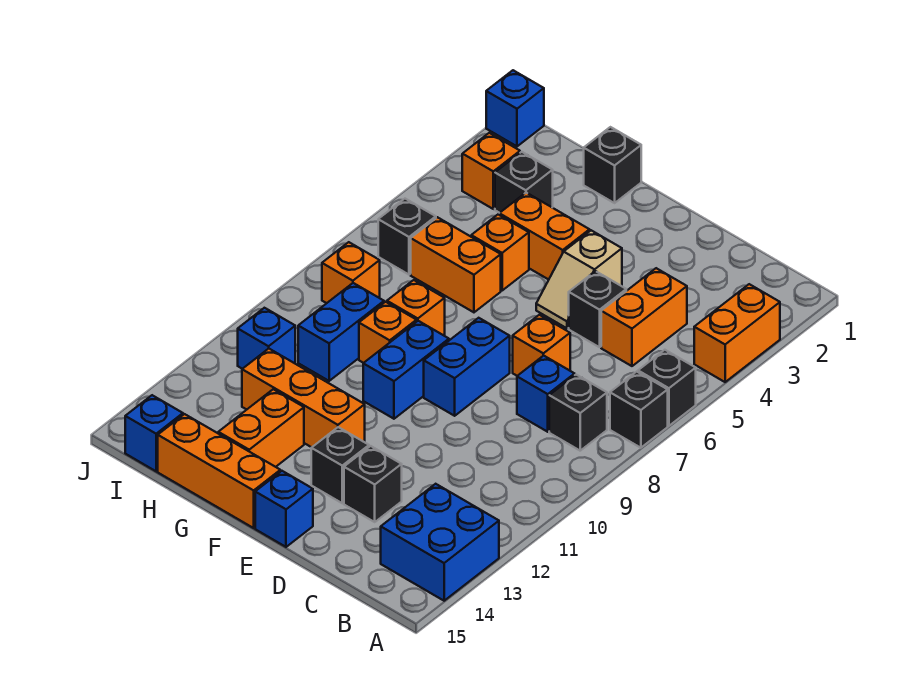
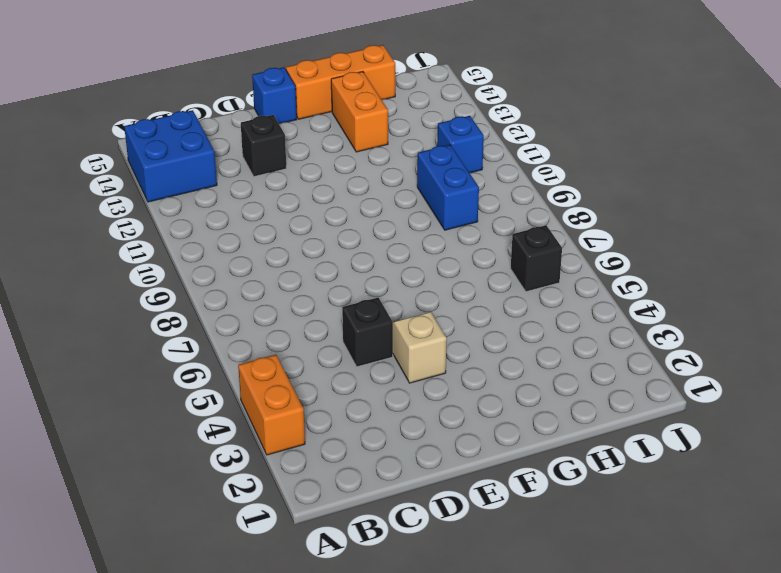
none -> black brick A6 level 1
none -> black brick A7 level 1
none -> black brick B8 level 1
none -> orange brick C4:C5 level 1

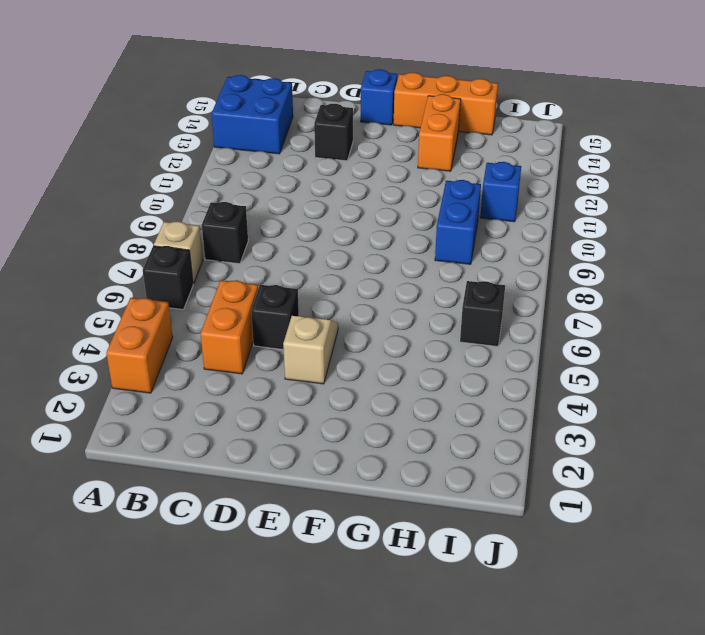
tan brick A7 level 1 -> black brick A7 level 1
none -> blue brick C8 level 1
none -> orange brick D7 level 1
none -> blue brick E8:E9 level 1
none -> black brick E13 level 1

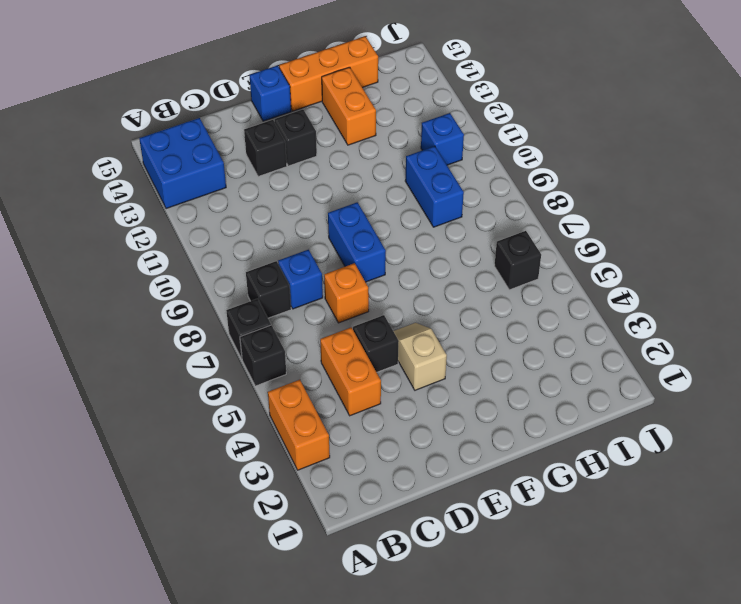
none -> orange brick F4:G4 level 1
none -> blue brick F9:F10 level 1
none -> orange brick F12:H12 level 1
none -> black brick G1 level 1

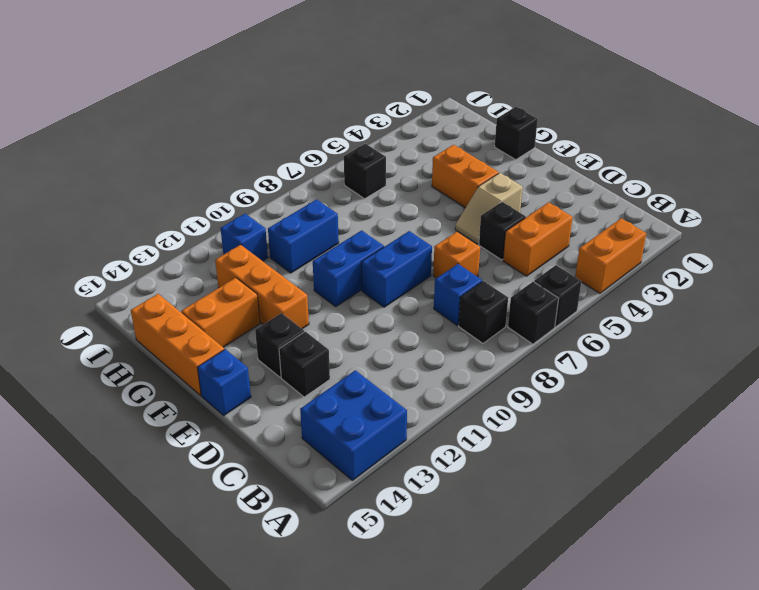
none -> orange brick G5 level 1
none -> orange brick G6:H6 level 1
none -> orange brick G8 level 1
none -> orange brick G9 level 1

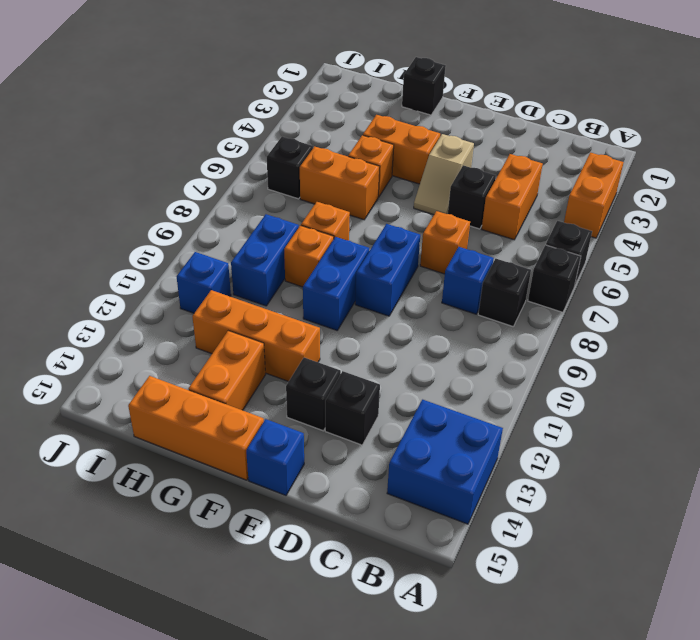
none -> black brick H3 level 1
none -> orange brick I3 level 1
none -> orange brick I8 level 1
none -> blue brick I15 level 1

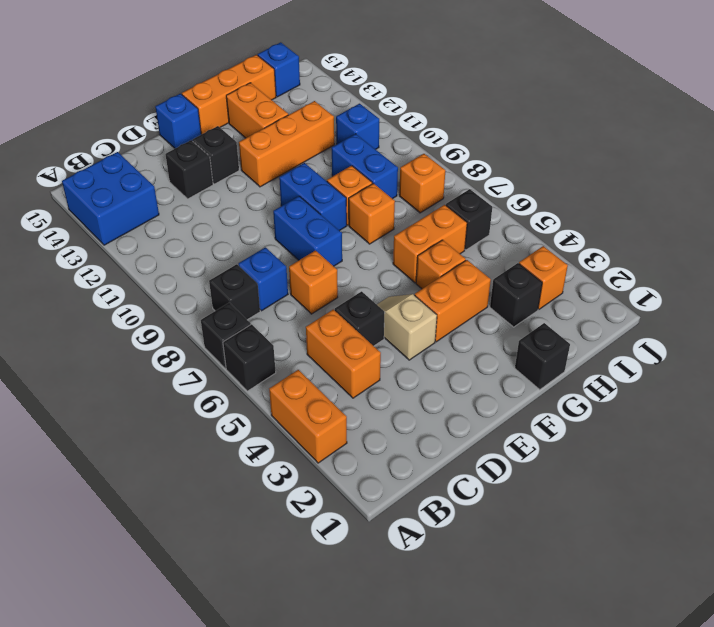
none -> blue brick J1 level 1

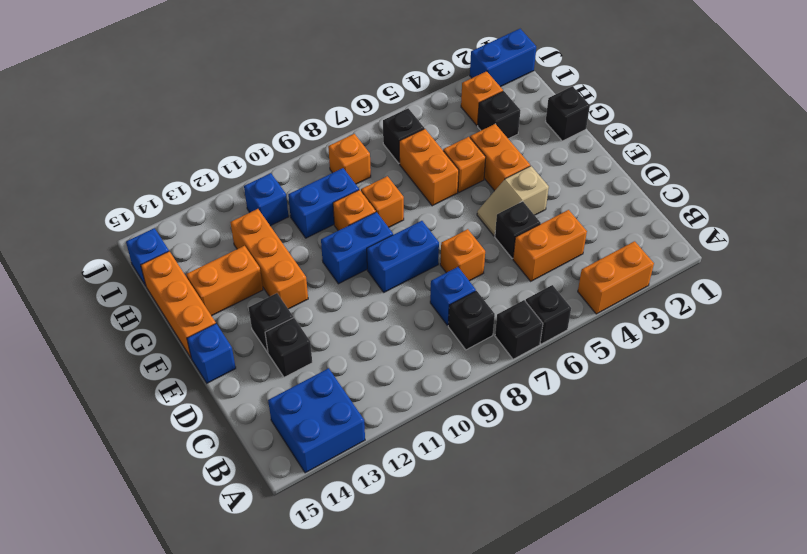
blue brick J1:J2 level 1 -> blue brick J1 level 1

